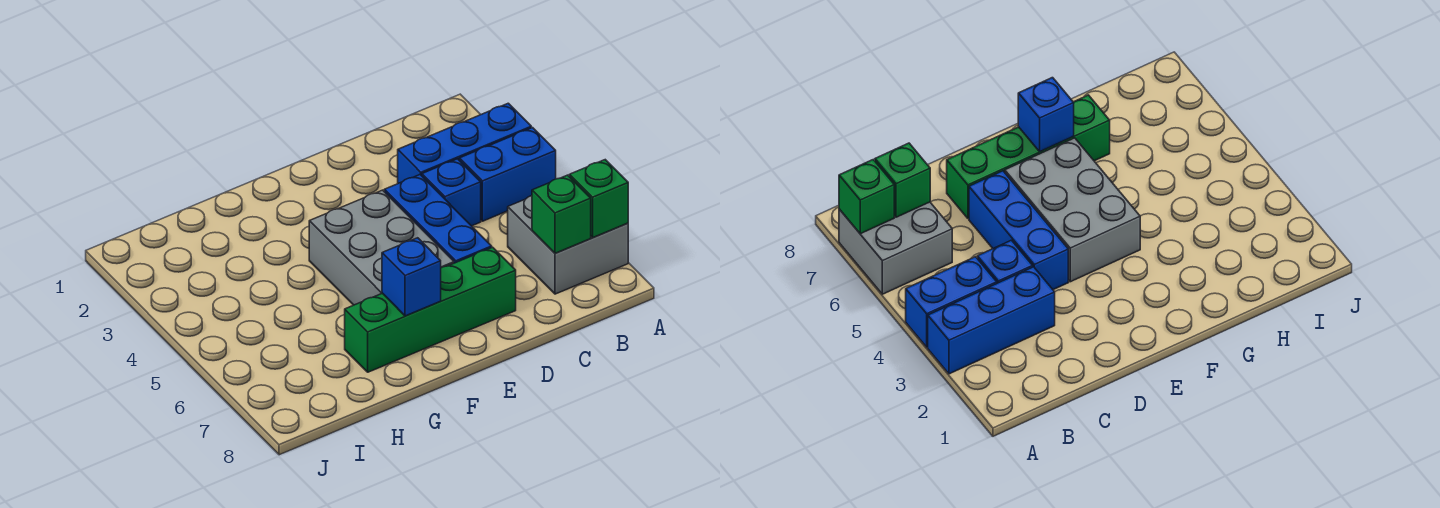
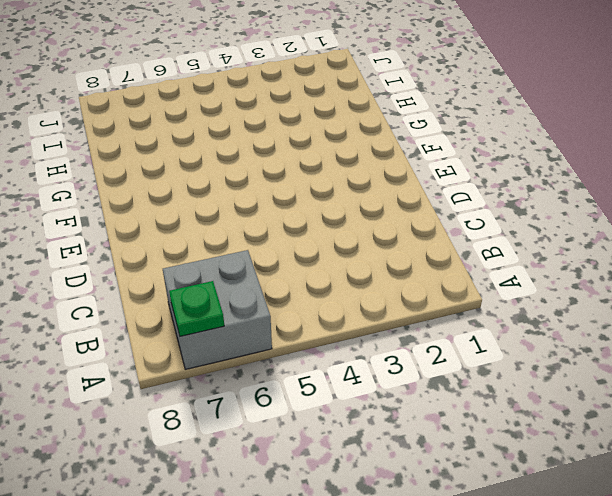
green plate A7 level 2 -> green brick A7 level 2
none -> blue brick A3:C3 level 1
none -> blue brick A4:B4 level 1

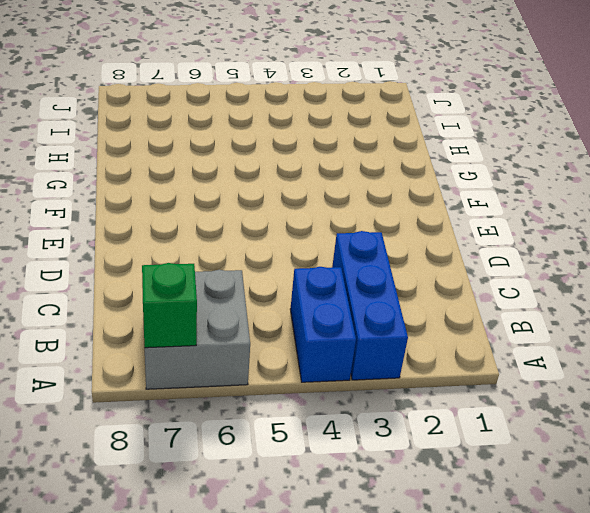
none -> blue brick C4 level 1
none -> blue brick D4:D6 level 1

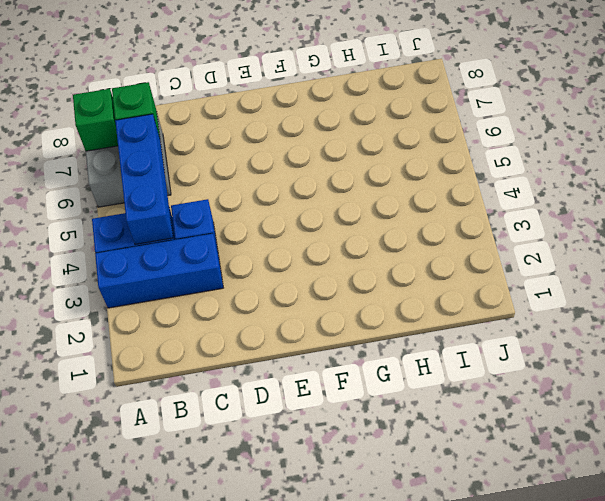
blue brick B4:B6 level 2 -> blue brick D4:D6 level 1
none -> green brick D7:G7 level 1
none -> grey brick E4:F6 level 1

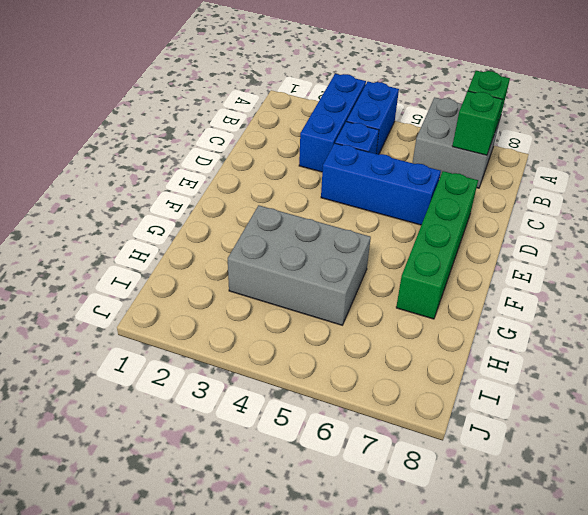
grey brick G3:H5 level 1 -> grey brick E4:F6 level 1
none -> blue brick F7 level 2

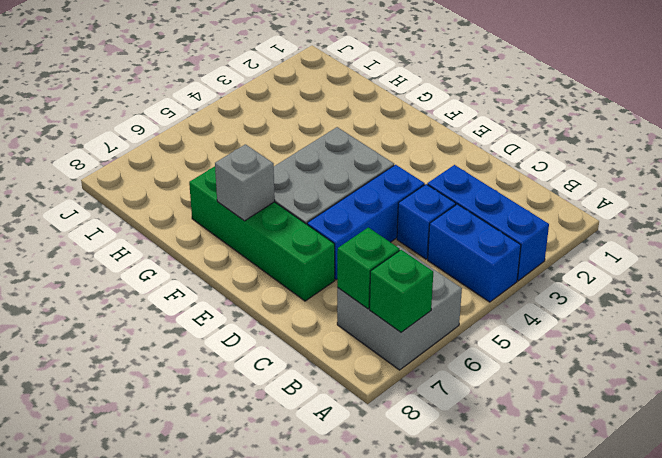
grey brick F7 level 2 -> blue brick F7 level 2

